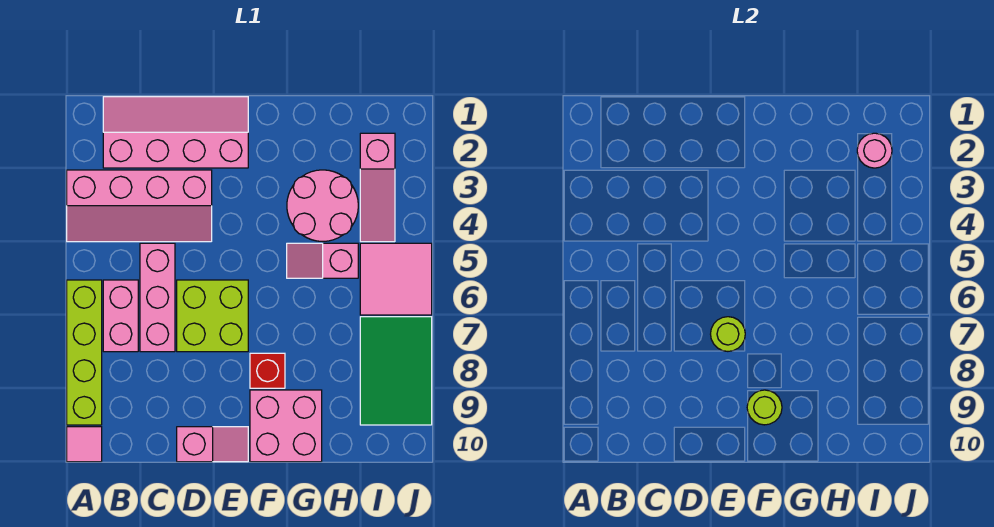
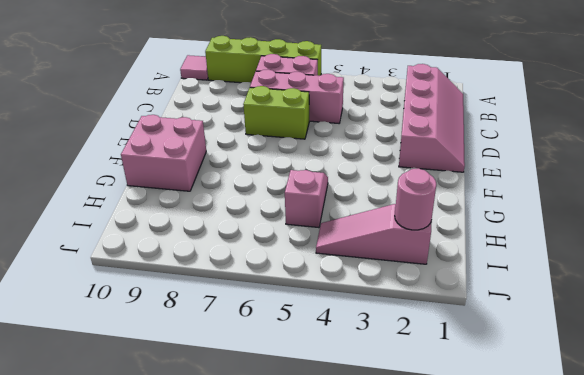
lime brick D6:D7 level 1 -> lime brick D6:E7 level 1
none -> pink slope A3:D4 level 1 top 3
none -> pink slope D10:E10 level 1 top D
none -> red brick F8 level 1

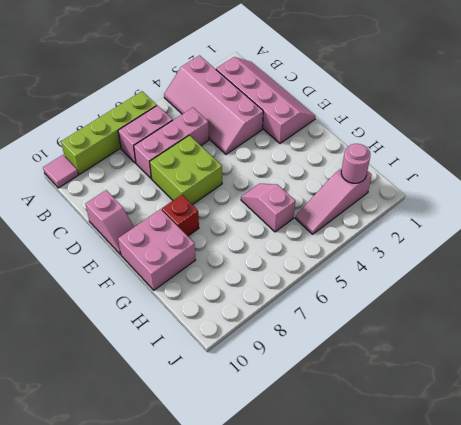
none -> pink round brick G3:H4 level 1
none -> pink tile I5:J6 level 1
none -> green tile I7:J9 level 1

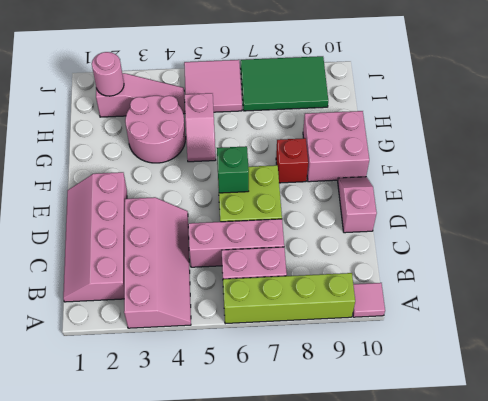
green brick E6 level 2 -> none
none -> lime round brick E7 level 2
none -> lime round brick F9 level 2

